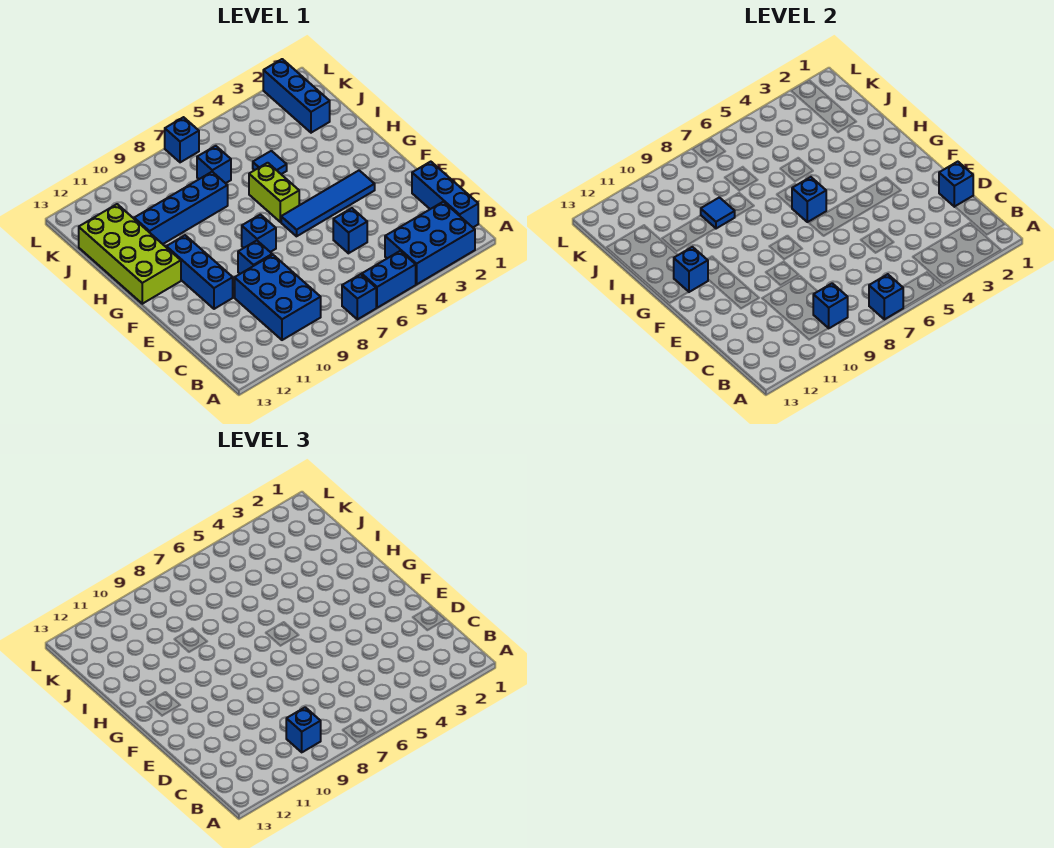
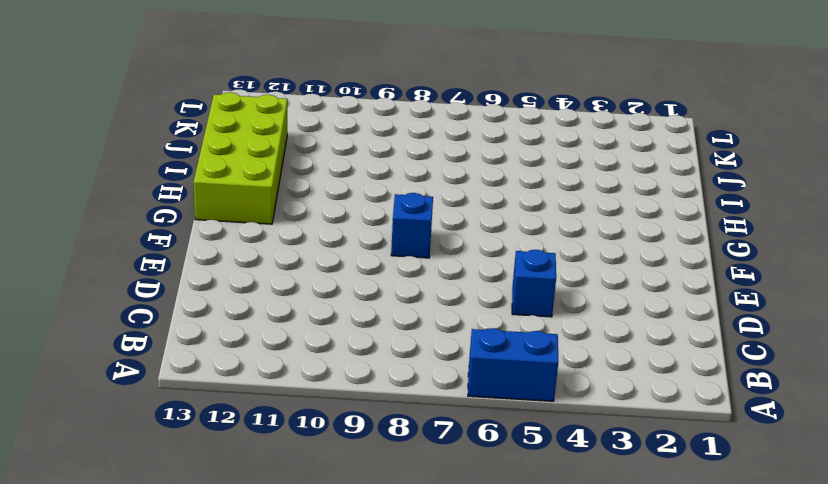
none -> blue brick A2:B4 level 1
none -> blue brick A7 level 1
none -> blue brick B1:D1 level 1

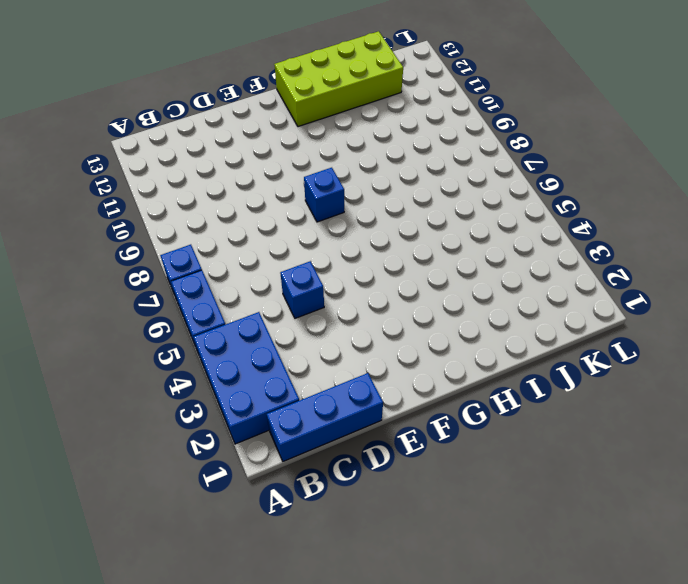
none -> blue brick B9:D10 level 1
none -> blue brick E9 level 1
none -> blue brick E11:G11 level 1

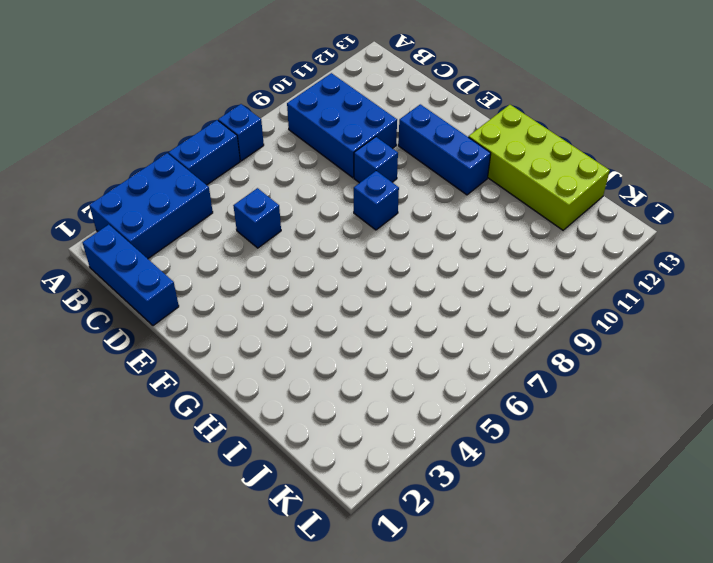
none -> blue tile F3:F6 level 1
none -> lime brick G6:H6 level 1
none -> blue tile I5 level 1

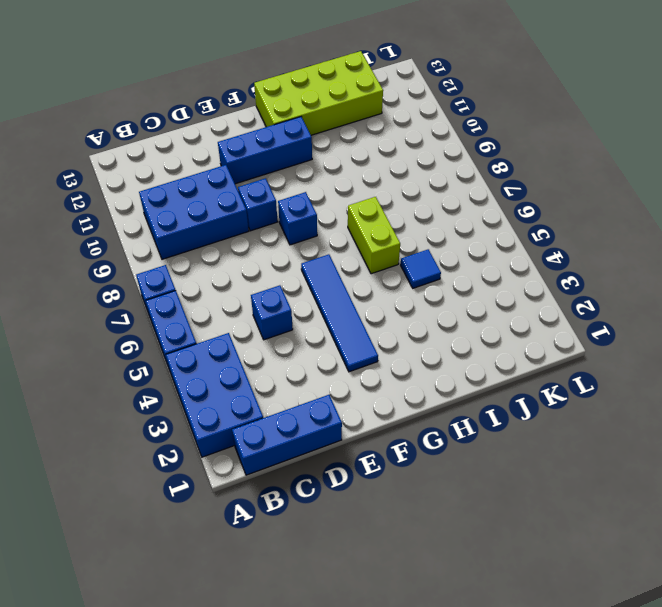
lime brick H6:H7 level 1 -> lime brick G6:H6 level 1
none -> blue brick I8:I11 level 1
none -> blue brick J2:L2 level 1
none -> blue brick J7 level 1

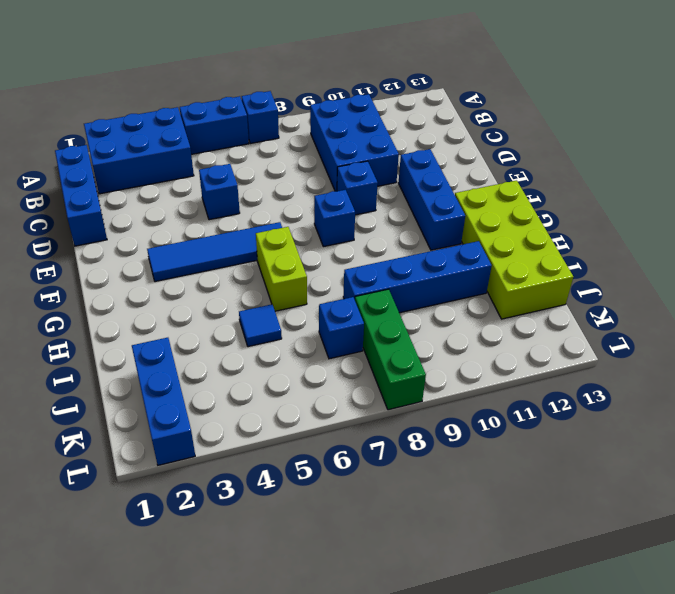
green brick J8:L8 level 1 -> none
none -> blue brick L7 level 1
none -> blue brick A7 level 2
none -> blue brick B9 level 2

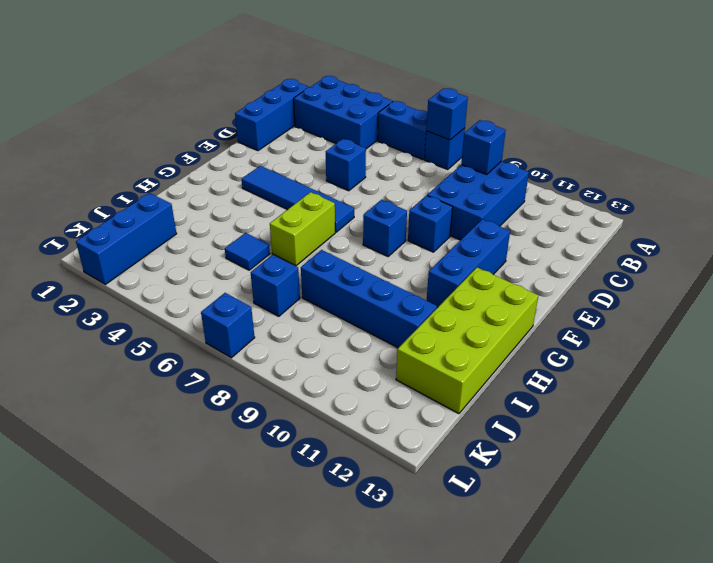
none -> blue brick D1 level 2
none -> blue brick G6 level 2
none -> blue brick G12 level 2

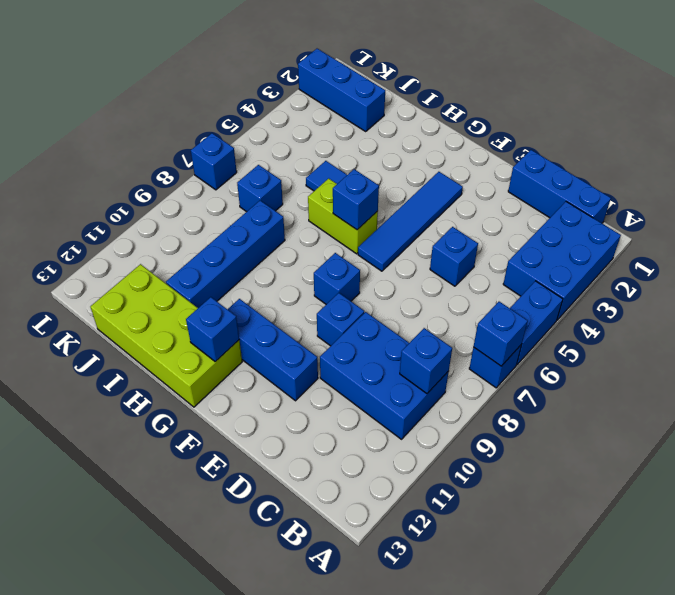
none -> blue brick D1 level 2
none -> blue tile I9 level 2
none -> blue brick B9 level 3

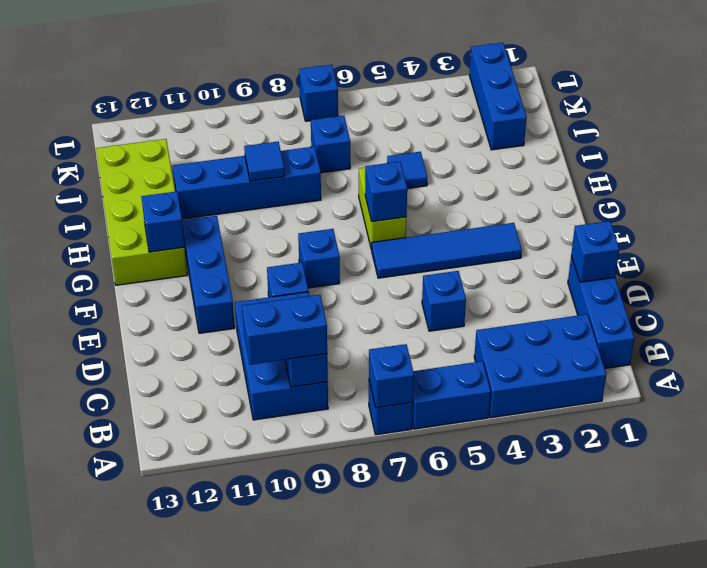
blue brick B9:B10 level 3 -> blue brick B9 level 3

